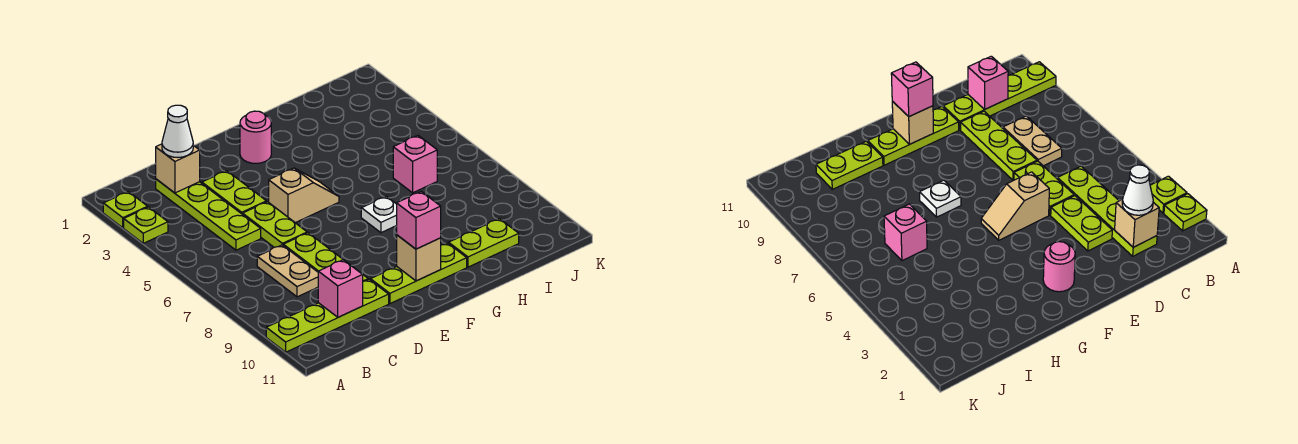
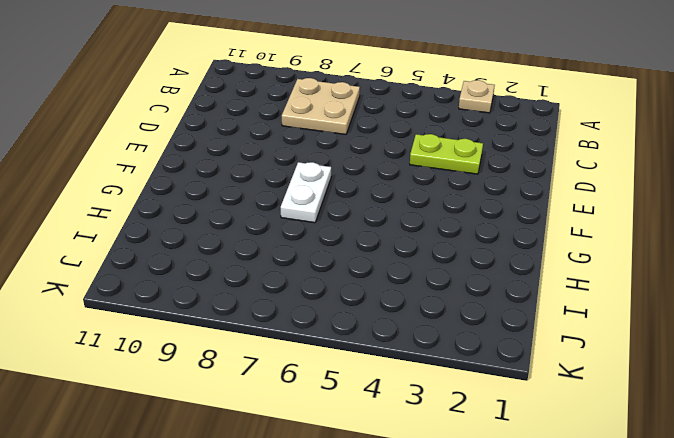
tan plate A3 level 1 -> lime plate A3 level 1
tan plate B7:C8 level 1 -> tan plate C7:C8 level 1
white plate F7:G7 level 1 -> white plate G7 level 1
none -> lime plate A2 level 1
none -> lime plate A10:D10 level 1
none -> lime plate C2:C5 level 1

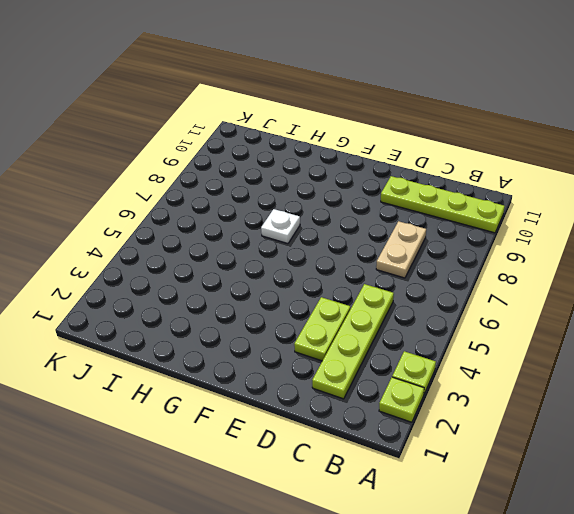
none -> lime plate D5:D6 level 1
none -> lime plate D7:D9 level 1
none -> tan slope E5:F5 level 1 top E

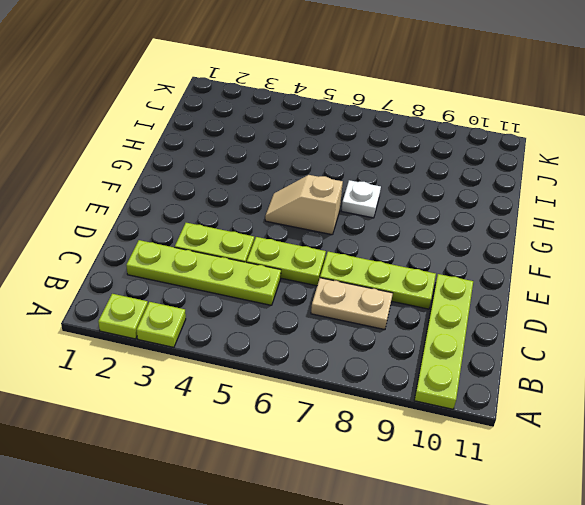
tan slope F5:F6 level 1 top 6 -> tan slope E5:F5 level 1 top E
none -> lime plate E10:G10 level 1
none -> pink round brick F2 level 1
none -> lime plate H10:I10 level 1

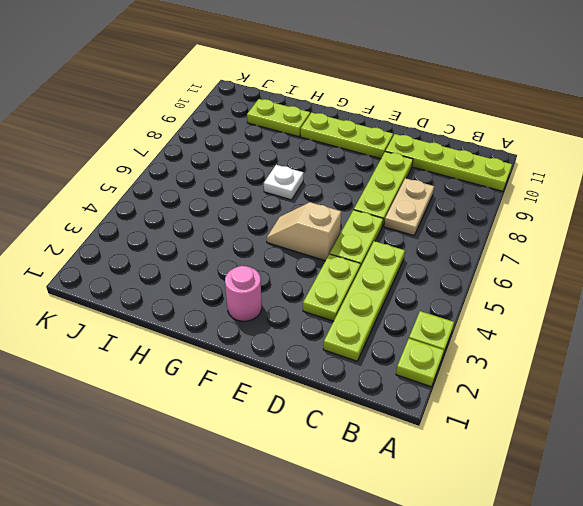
none -> pink brick I6 level 1
none -> tan brick C2 level 2
none -> pink brick C10 level 2

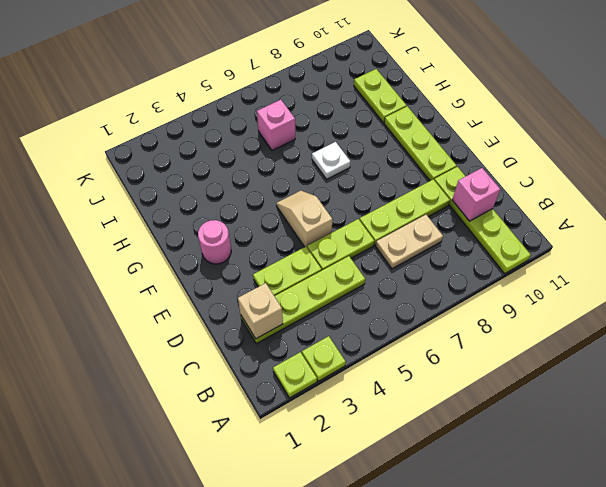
none -> tan brick F10 level 2
none -> white cone C2 level 3
none -> pink brick F10 level 3

